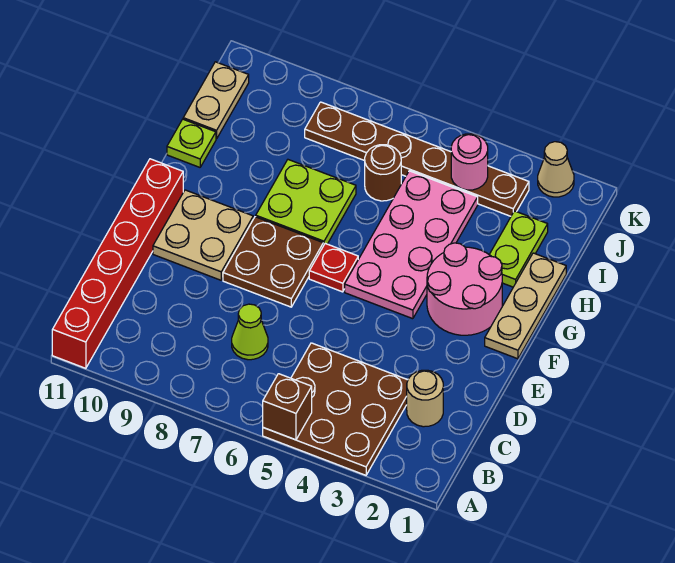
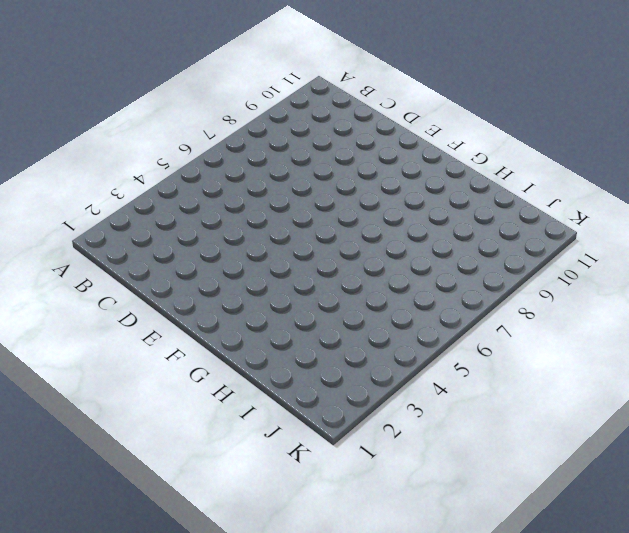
none -> brown plate A3:C5 level 1
none -> red brick A11:F11 level 1
none -> tan round brick C2 level 1

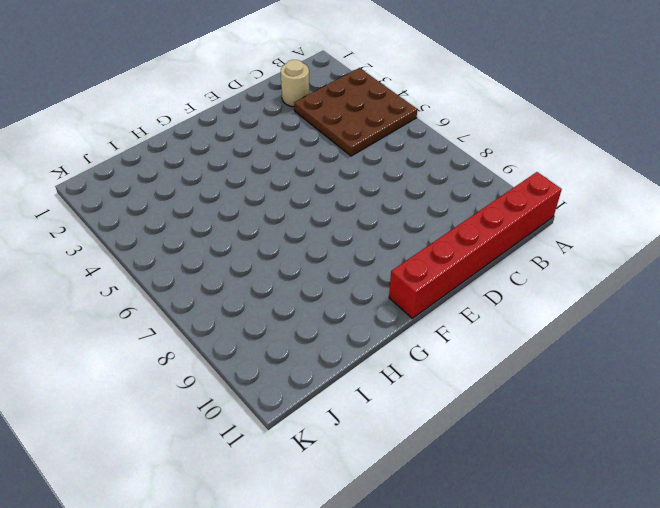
none -> lime cone C7 level 1
none -> brown plate E7:F8 level 1
none -> tan plate E9:F10 level 1

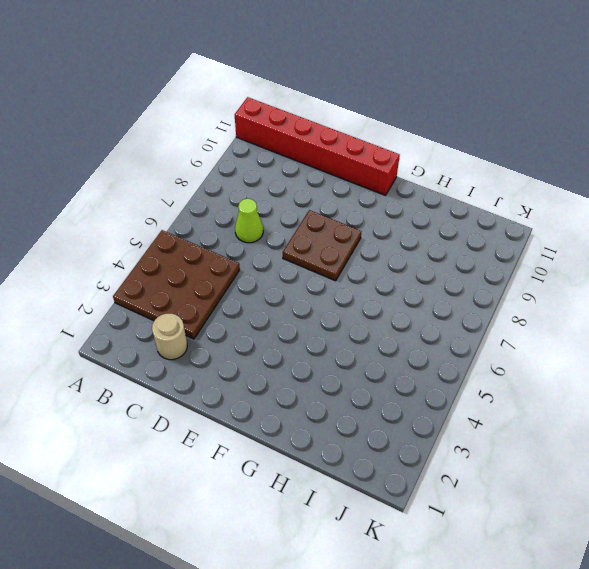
none -> tan plate E9:F10 level 1
none -> tan plate F1:H1 level 1
none -> pink round brick F2:G3 level 1

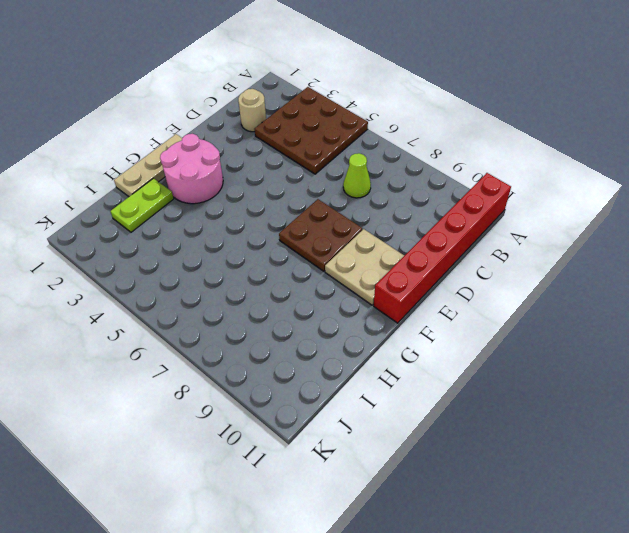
none -> pink plate F4:I5 level 1
none -> red plate F6 level 1
none -> lime plate G7:H8 level 1

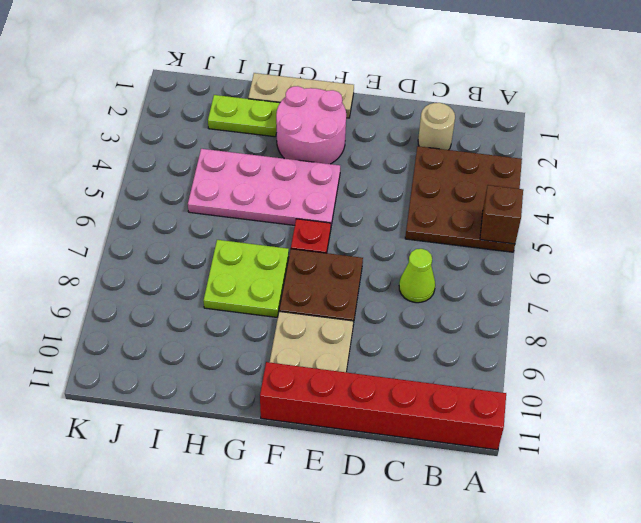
none -> lime plate H11 level 1
none -> brown round brick I6 level 1
none -> tan plate I11:J11 level 1

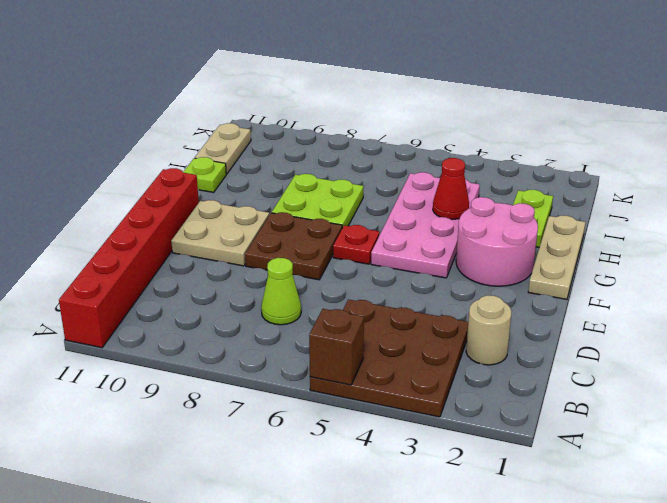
red cone H4 level 2 -> none
none -> brown round brick I6 level 1
none -> brown plate J3:J8 level 1
none -> tan cone K2 level 1

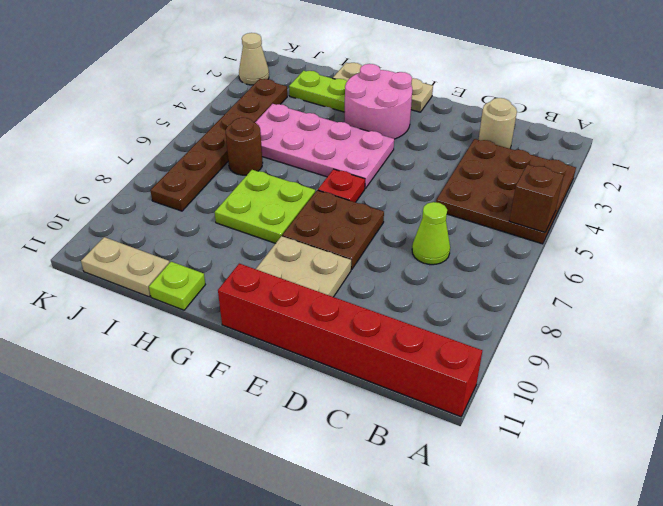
none -> pink round brick J4 level 2

